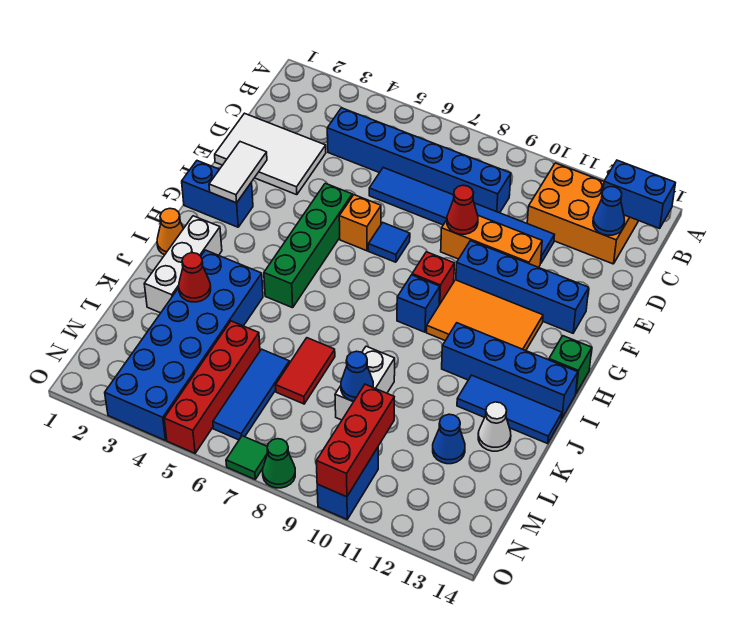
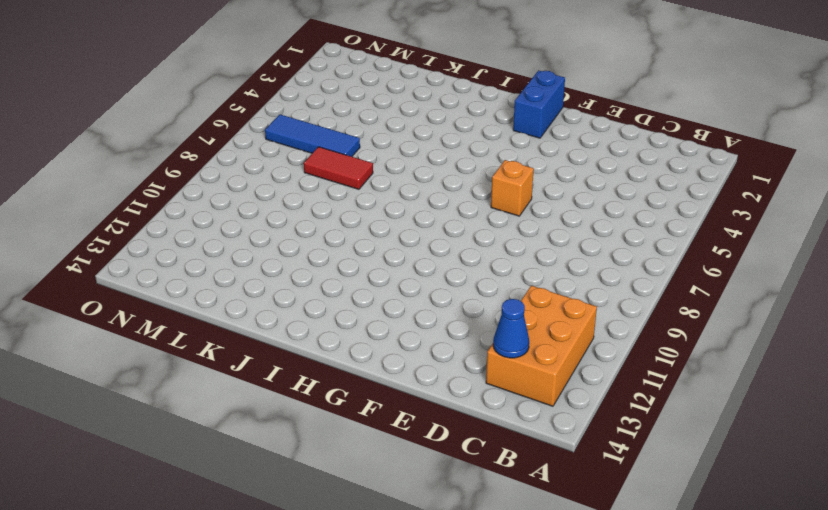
none -> blue brick C4:C9 level 1
none -> white tile D1:E3 level 1
none -> blue tile D6:D11 level 1
none -> orange brick E9:E11 level 1

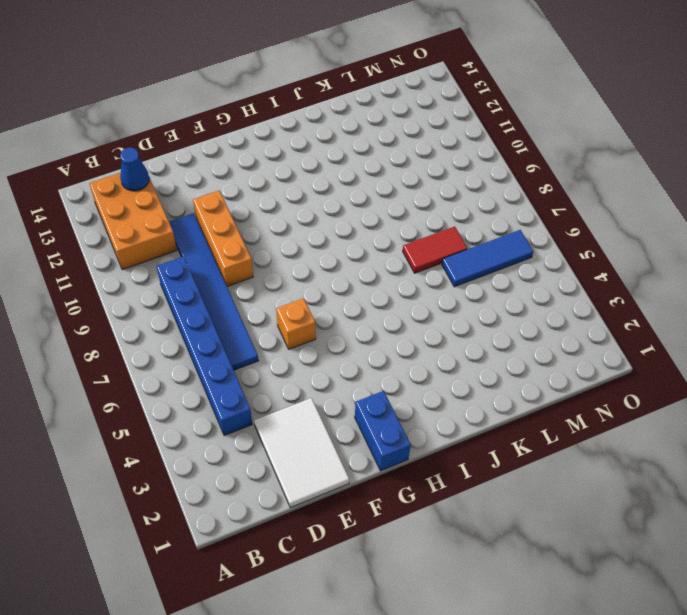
none -> green brick F5:I5 level 1
none -> blue tile F7 level 1
none -> blue brick F10:F13 level 1
none -> red brick G9 level 1

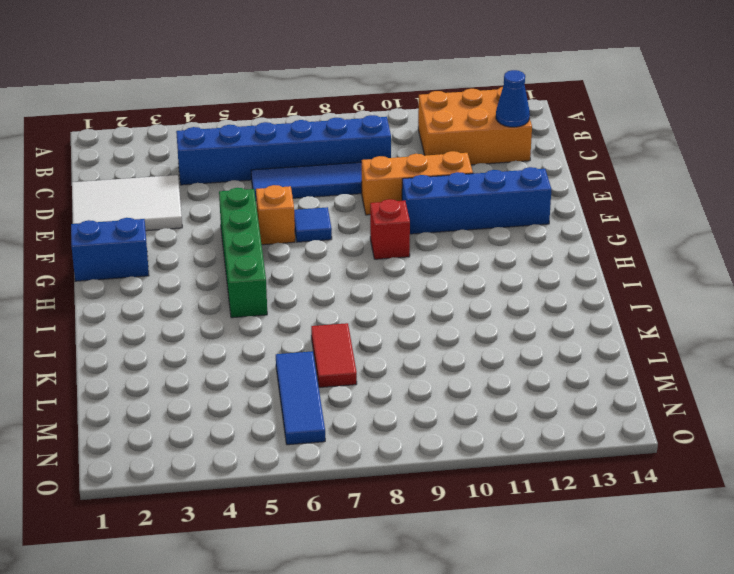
none -> orange tile G10:H12 level 1
none -> blue brick H9 level 1
none -> green brick H14 level 1
none -> orange cone I1 level 1

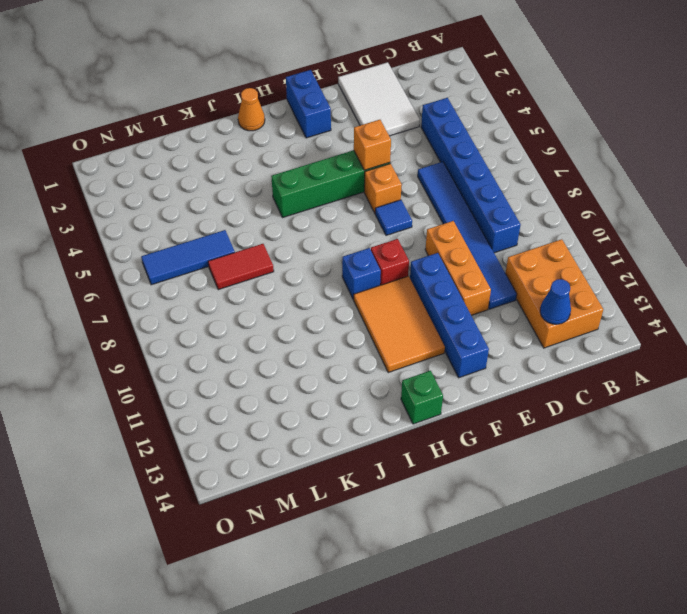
orange brick F5 level 2 -> none
none -> white brick I2:K2 level 1
none -> blue brick I11:I14 level 1
none -> blue brick J3:O4 level 1
none -> blue tile J12:J14 level 1

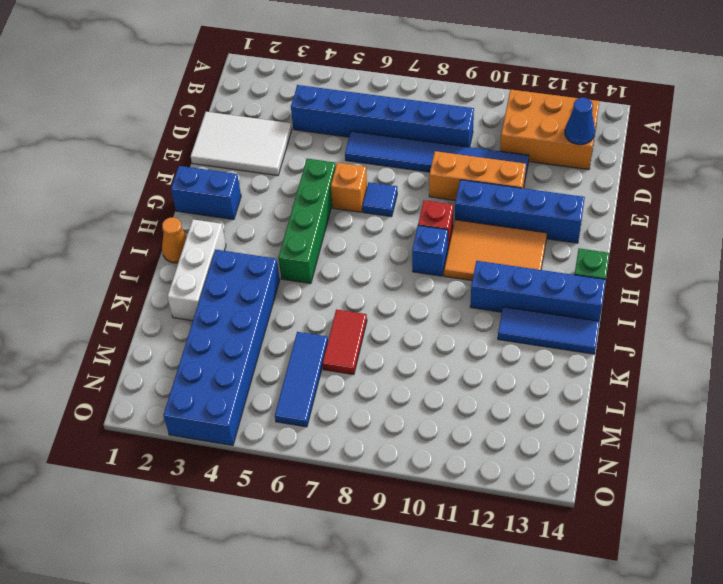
none -> white brick K9:L9 level 1
none -> white cone K13 level 1
none -> red brick L5:O5 level 1
none -> blue cone L12 level 1

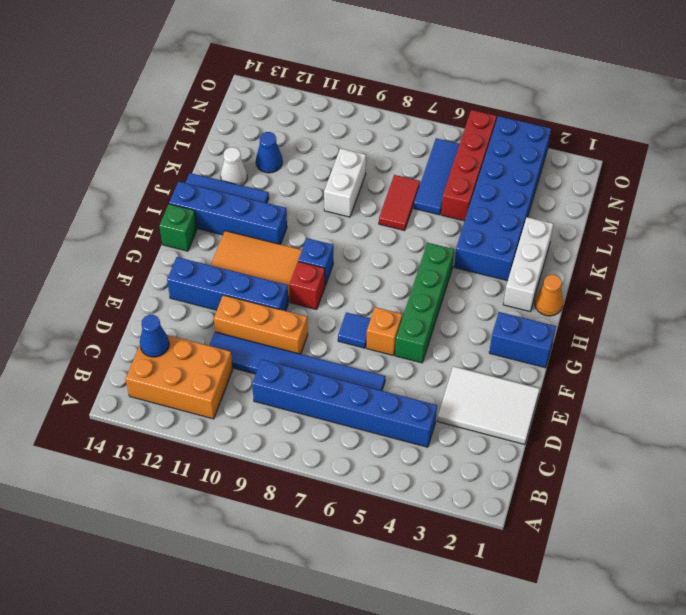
none -> blue brick N10:O10 level 1
none -> green tile O7 level 1
none -> green cone O8 level 1
none -> blue brick B13:B14 level 2

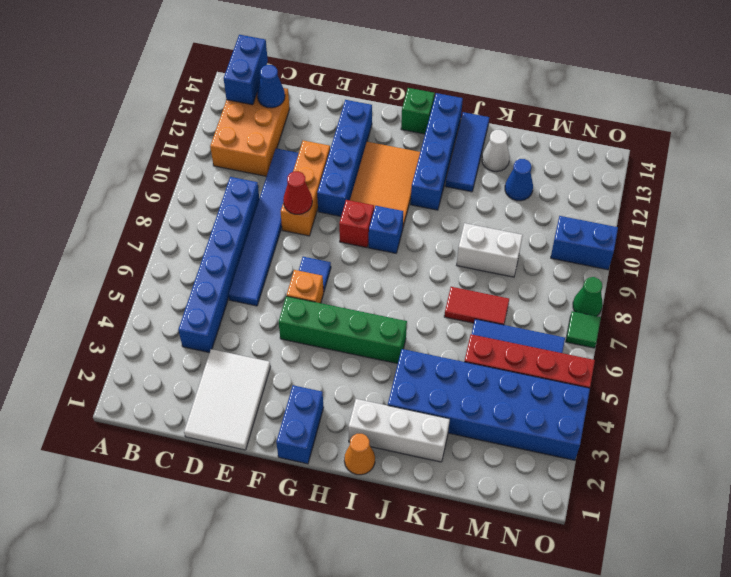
none -> white tile F2:G2 level 2
none -> red cone K3 level 2
none -> blue cone L9 level 2
none -> red brick M10:O10 level 2

